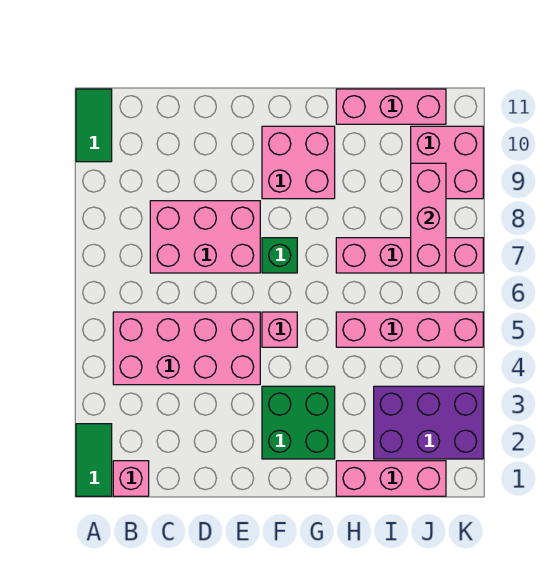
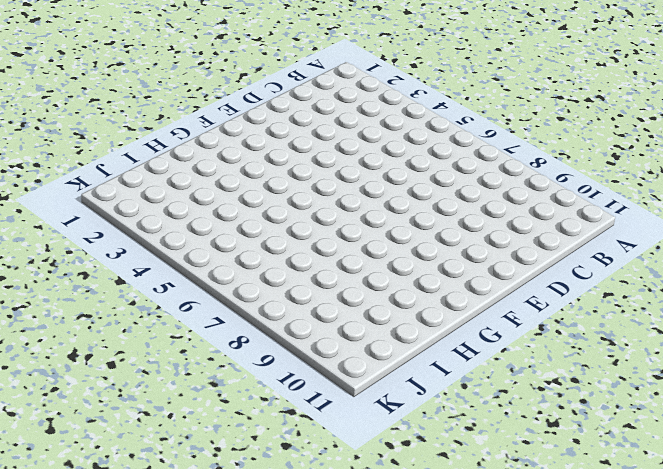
none -> green tile A1:A2 level 1
none -> green tile A10:A11 level 1
none -> pink brick B1 level 1

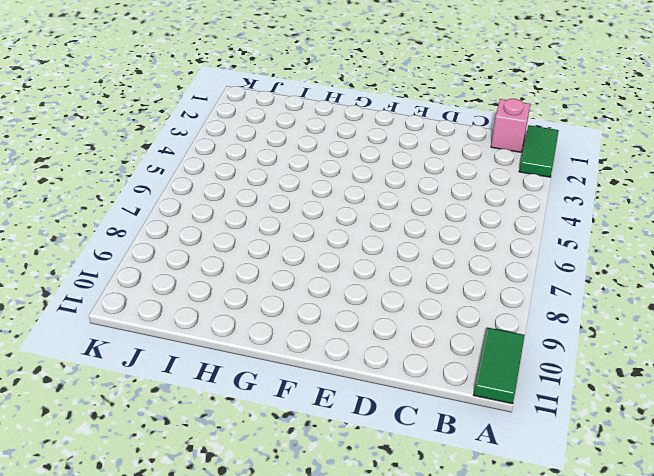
none -> pink brick B4:E5 level 1
none -> pink brick C7:E8 level 1
none -> green brick F2:G3 level 1

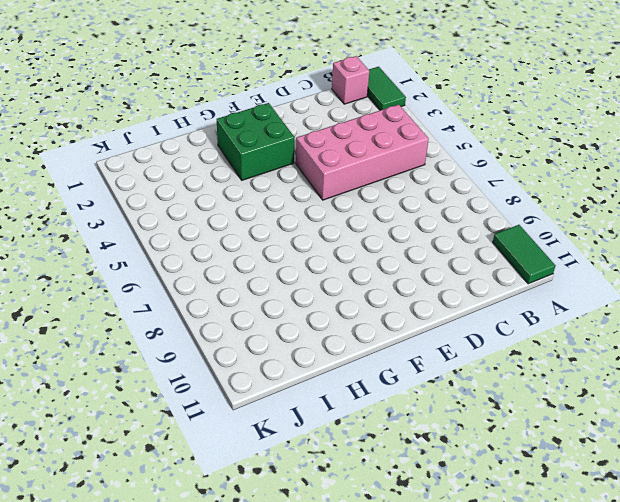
none -> pink brick C7:E8 level 1
none -> pink brick F5 level 1
none -> green brick F7 level 1

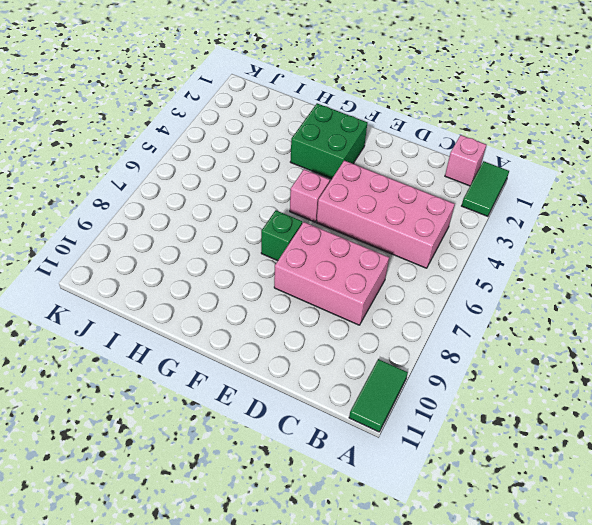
none -> pink brick F9:G10 level 1
none -> pink brick H1:J1 level 1
none -> pink brick H5:K5 level 1

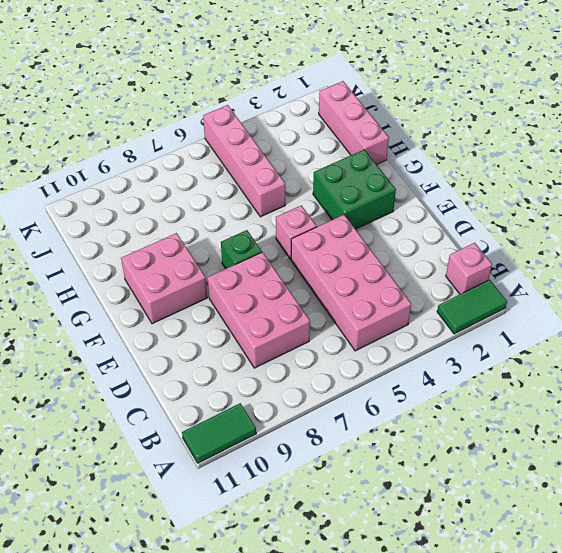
none -> pink brick H7:K7 level 1
none -> pink brick H11:J11 level 1
none -> purple brick I2:K3 level 1

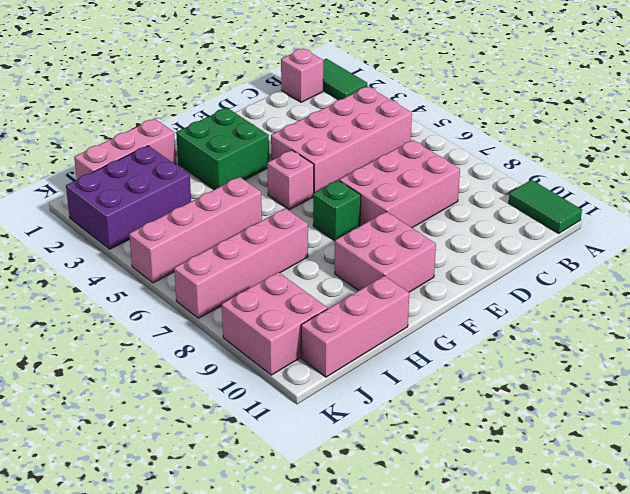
none -> pink brick J7:J9 level 2

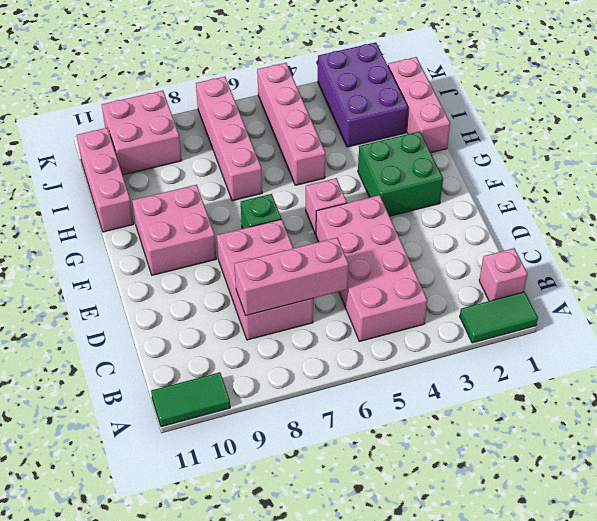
pink brick C6:C8 level 2 -> pink brick J7:J9 level 2

